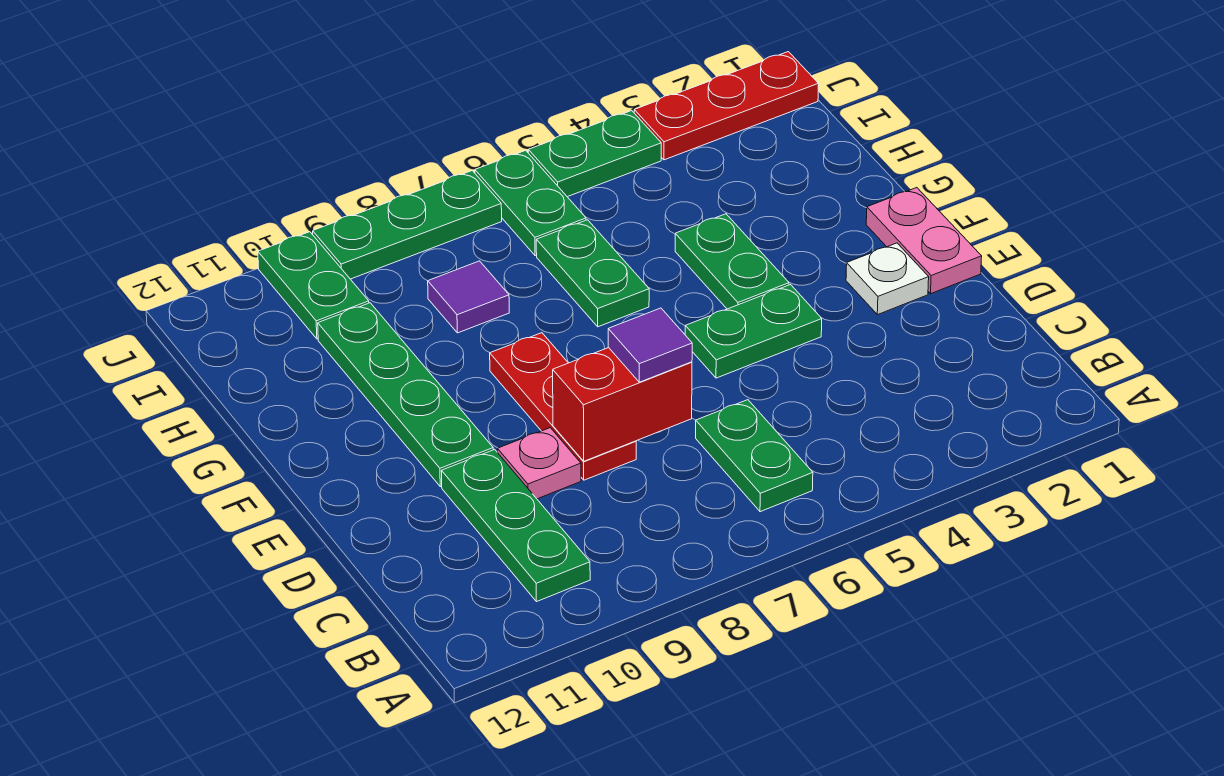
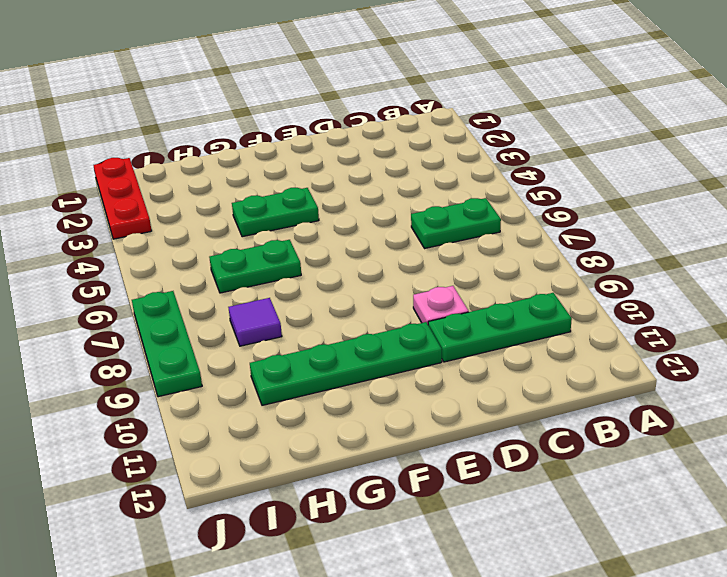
none -> red plate D8:F8 level 1
none -> pink plate E1:F1 level 1
none -> white plate E2 level 1

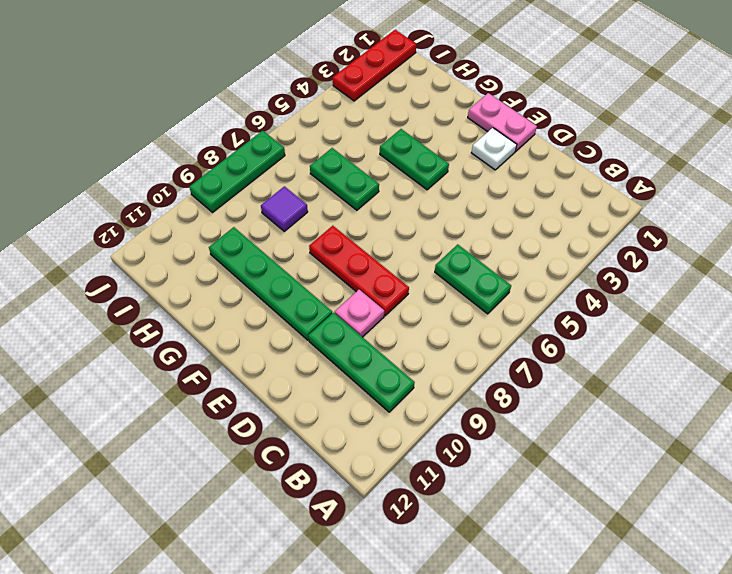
none -> green plate E4:E5 level 1
none -> green plate I6:J6 level 1
none -> green plate I10:J10 level 1

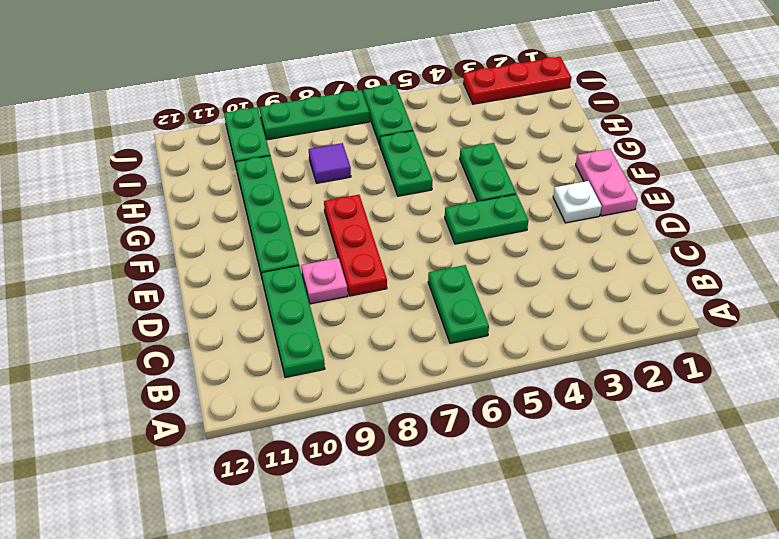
none -> green plate J4:J5 level 1
none -> red brick D7:D8 level 2
none -> purple tile D7 level 3

